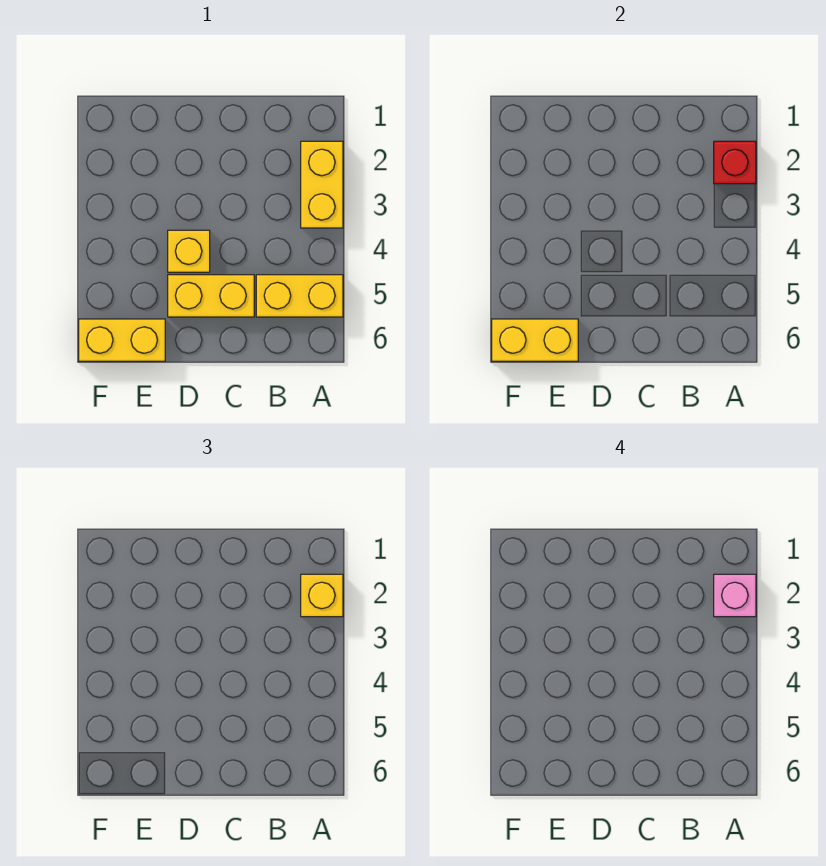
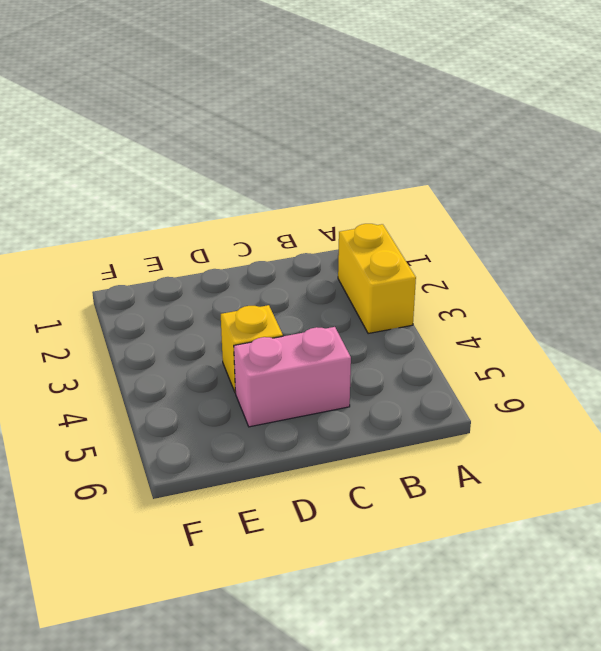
pink brick C5:D5 level 1 -> yellow brick C5:D5 level 1
none -> yellow brick A5:B5 level 1
none -> yellow brick E6:F6 level 1

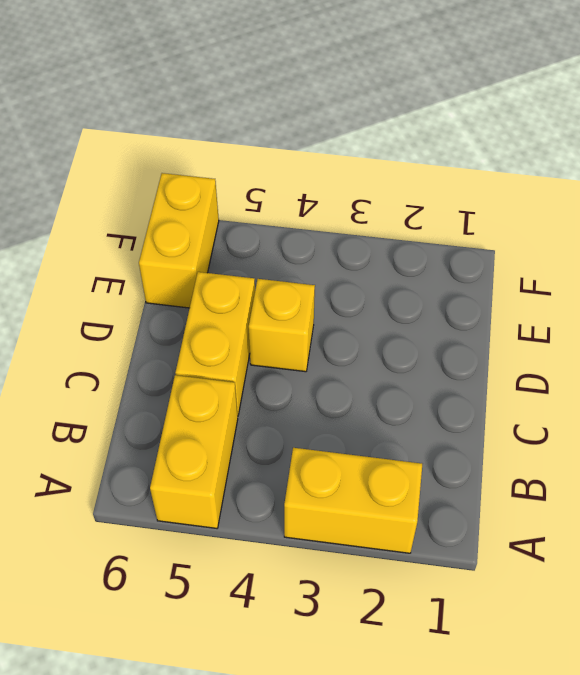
none -> red brick A2 level 2
none -> yellow brick E6:F6 level 2

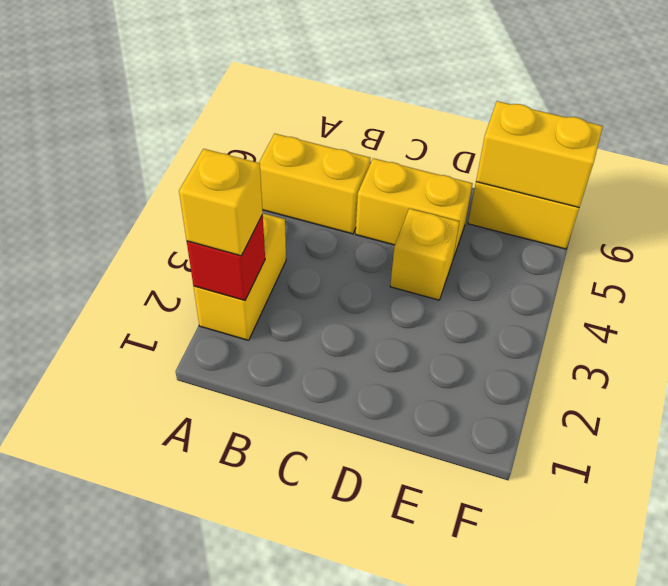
none -> pink brick A2 level 4

